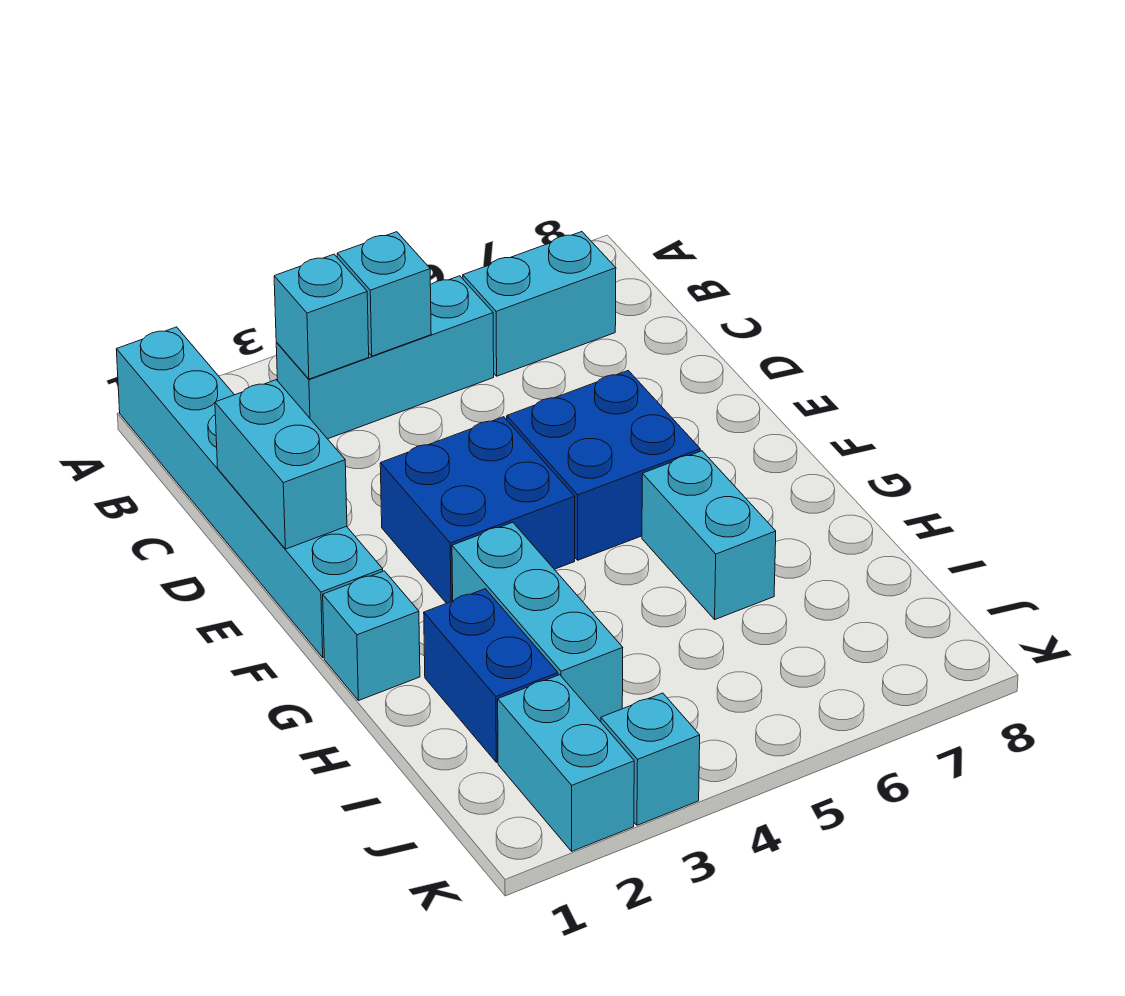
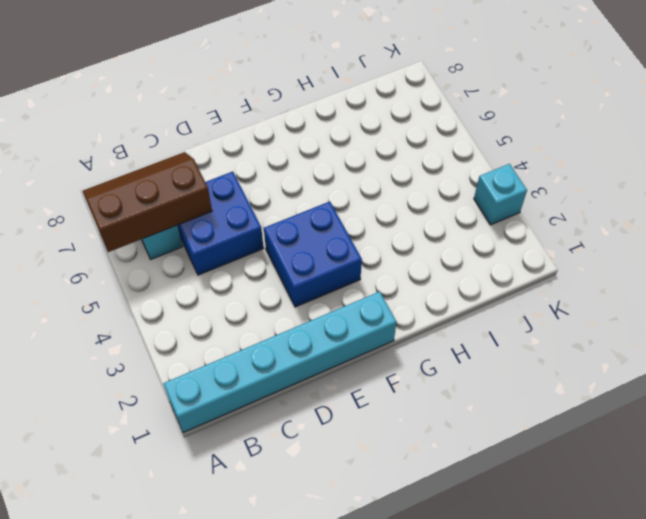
brown slope A6:C7 level 2 top 6 -> none
blue brick C5:D6 level 1 -> blue brick E5:F6 level 1
none -> cyan brick B3:B5 level 1
none -> cyan brick G1 level 1
none -> cyan brick G3:I3 level 1

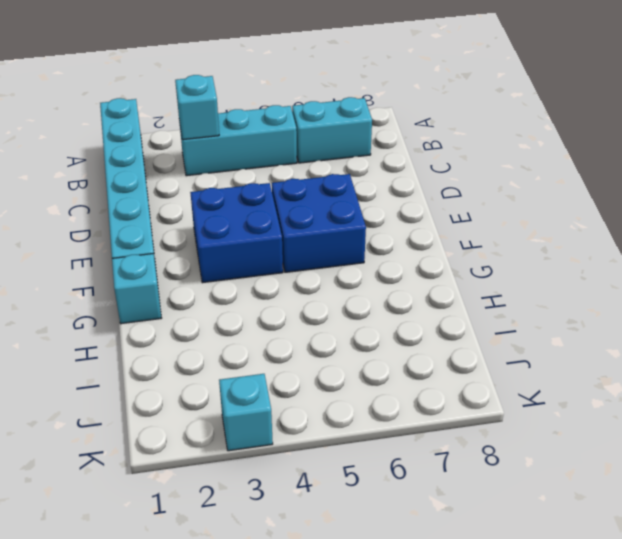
none -> cyan brick G3:I3 level 1
none -> cyan brick G6:H6 level 1
none -> blue brick H2:I2 level 1

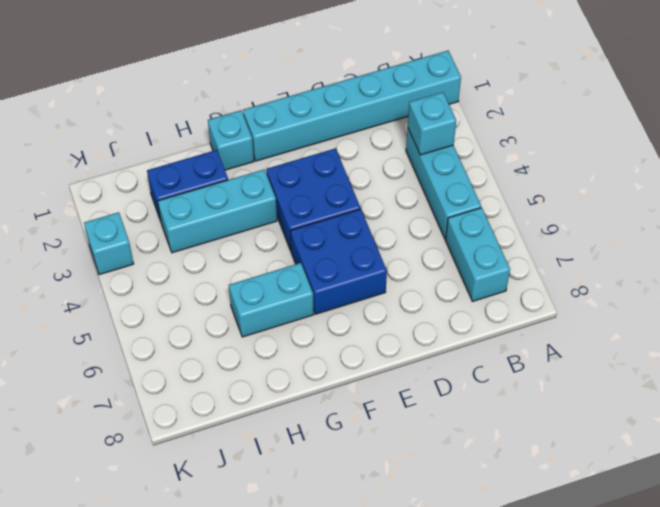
none -> cyan brick J2:K2 level 1
none -> cyan brick B4 level 2
none -> cyan brick D1:E1 level 2

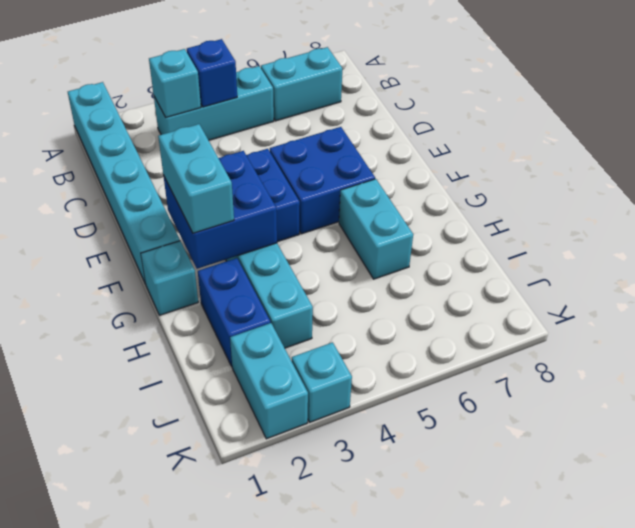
blue brick B4 level 2 -> cyan brick B4 level 2
blue brick F2:G3 level 2 -> none
cyan brick F2:G2 level 3 -> cyan brick D1:E1 level 2

